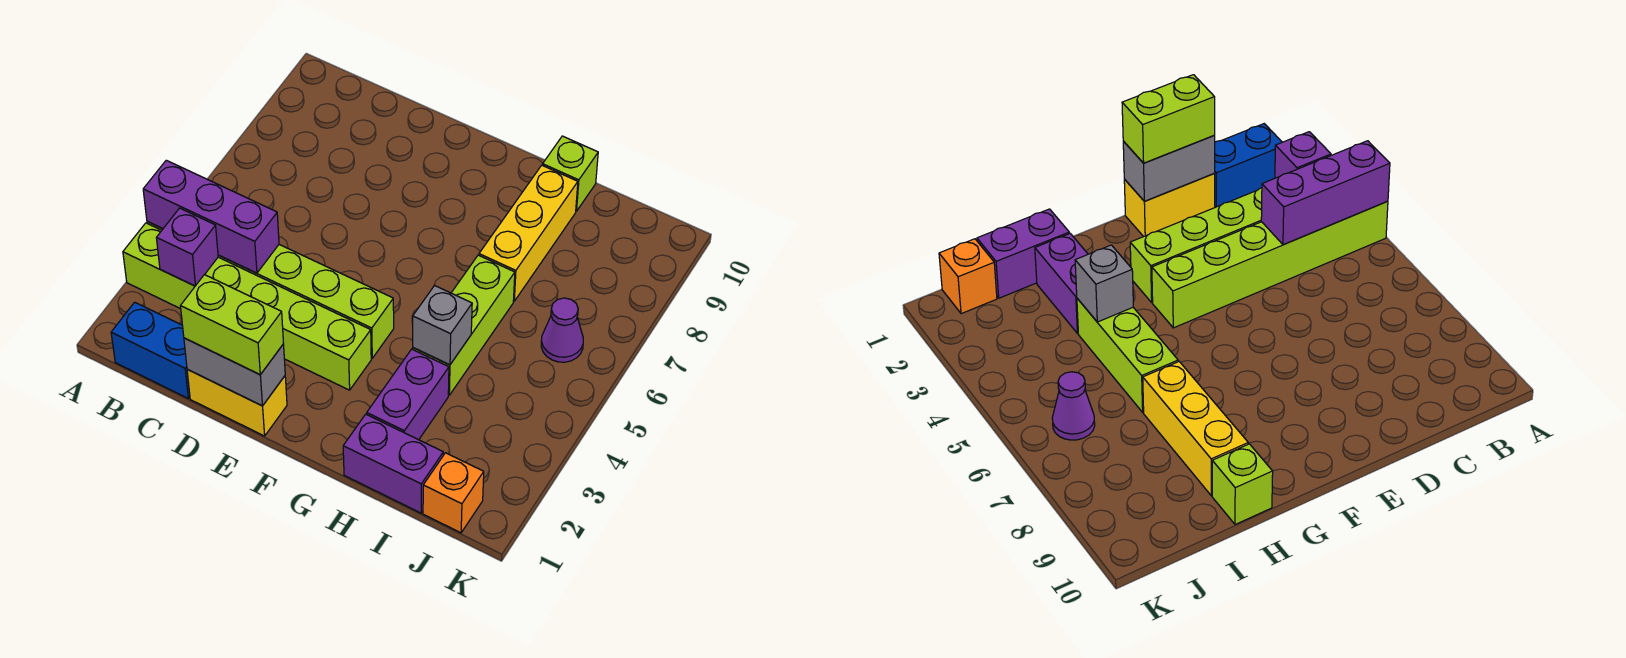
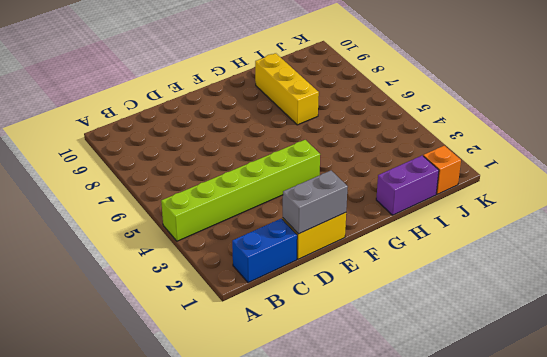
none -> lime brick A3:F3 level 1
none -> purple brick H2:H3 level 1
none -> lime brick H4:H6 level 1

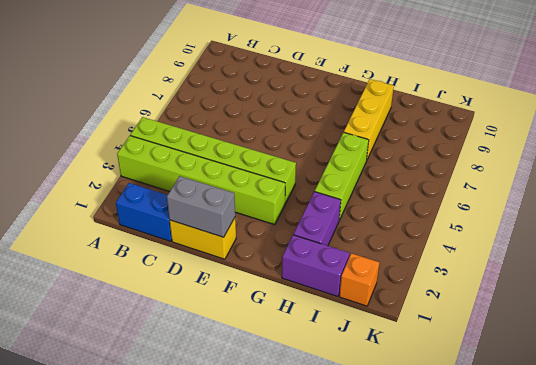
none -> lime brick H10 level 1
none -> purple cone J6 level 1
none -> purple brick A4:C4 level 2

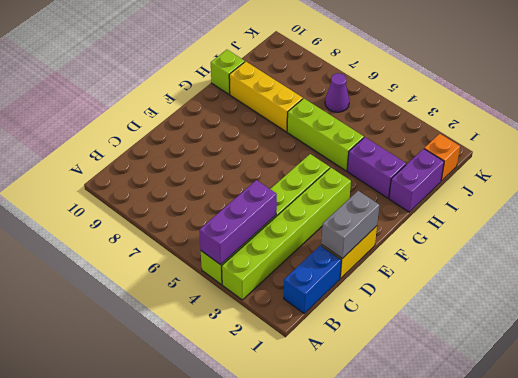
none -> purple brick B3 level 2
none -> grey brick H4 level 2
none -> lime brick D1:E1 level 3

